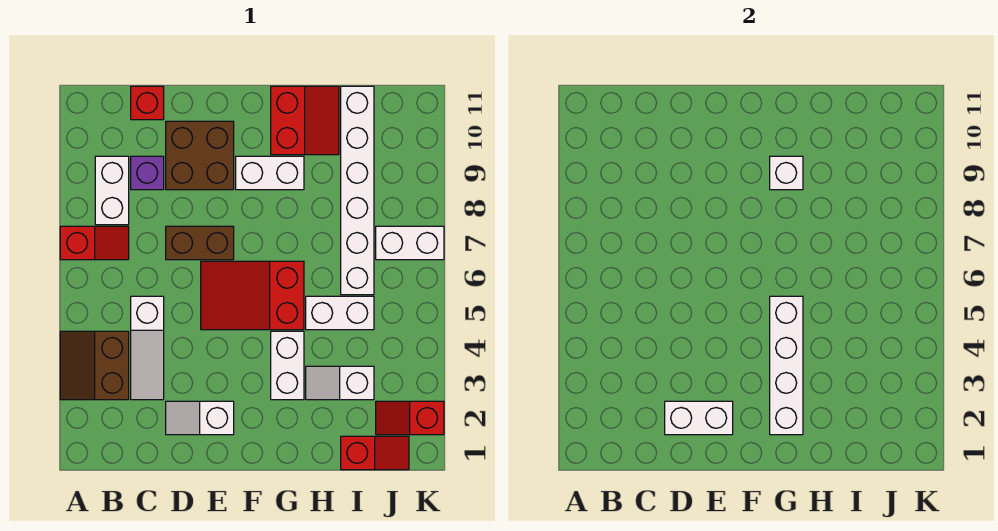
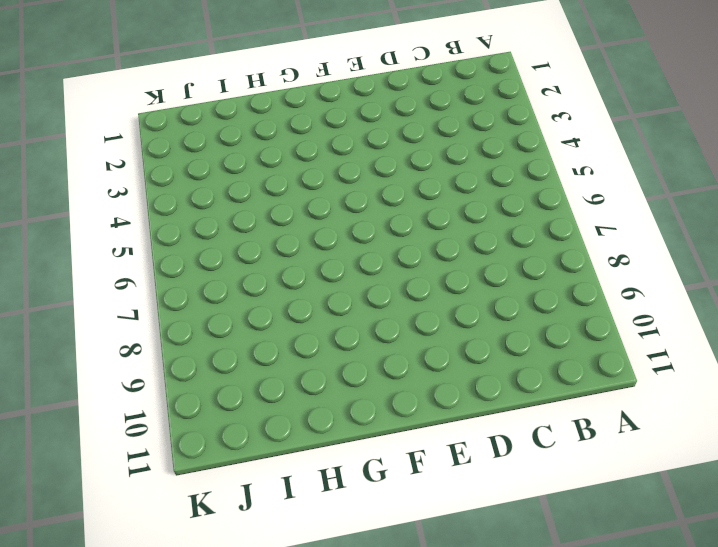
none -> brown slope A3:B4 level 1 top B
none -> red slope A7:B7 level 1 top A
none -> white brick B8:B9 level 1

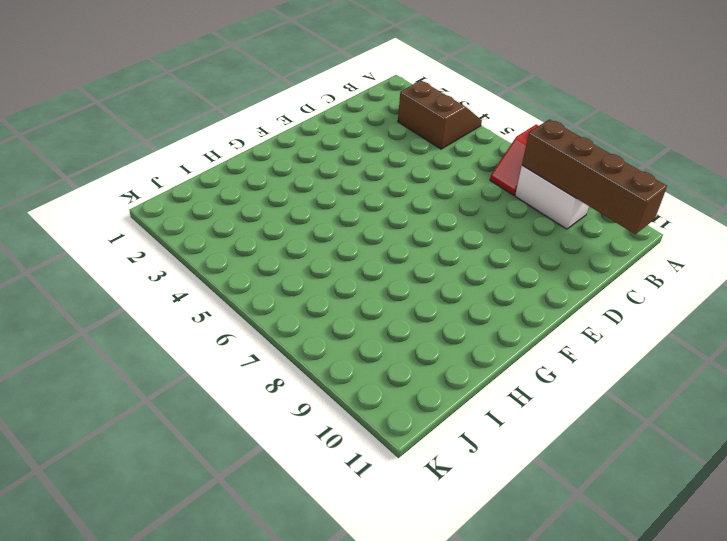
brown brick B8:B11 level 2 -> none
none -> white slope C3:C5 level 1 top 5
none -> purple brick C9 level 1
none -> red brick C11 level 1

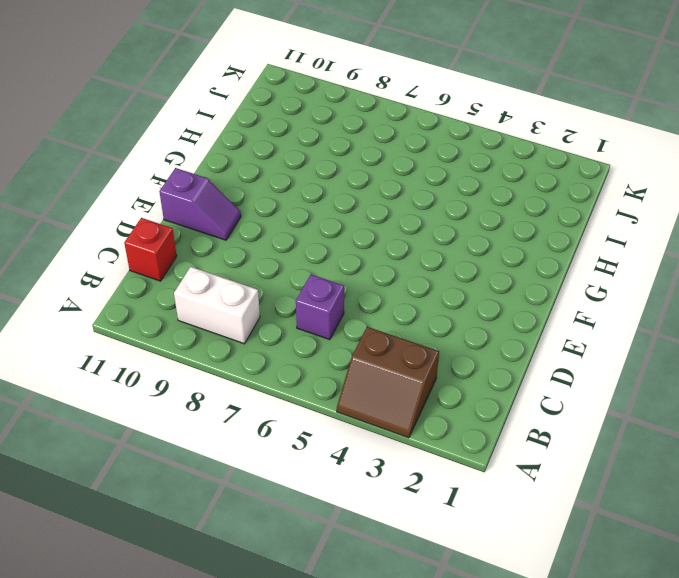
purple brick C6 level 1 -> purple brick C9 level 1
purple slope E10:E11 level 1 top 11 -> brown brick D9:E10 level 1
none -> red slope A7:B7 level 1 top A
none -> white slope C3:C5 level 1 top 5
none -> white slope D2:E2 level 1 top E

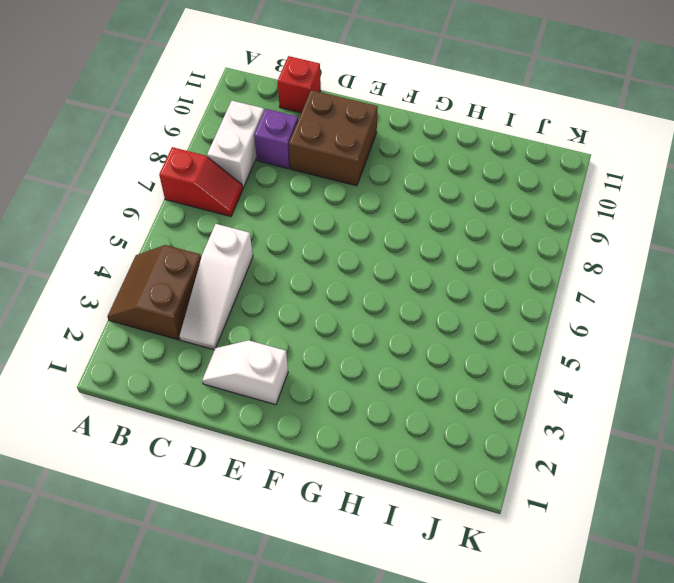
none -> brown brick D7:E7 level 1
none -> red slope E5:G6 level 1 top G
none -> white brick F9:G9 level 1

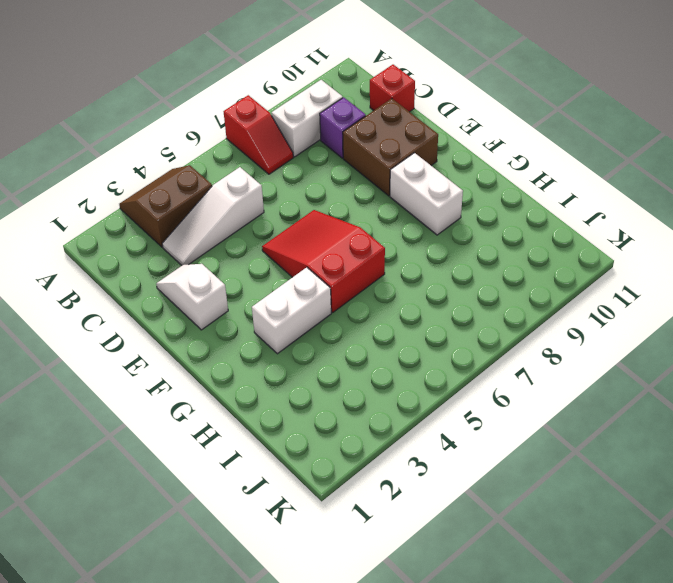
none -> brown brick D7:E7 level 1
none -> red slope G10:H11 level 1 top G
none -> white slope H3:I3 level 1 top I

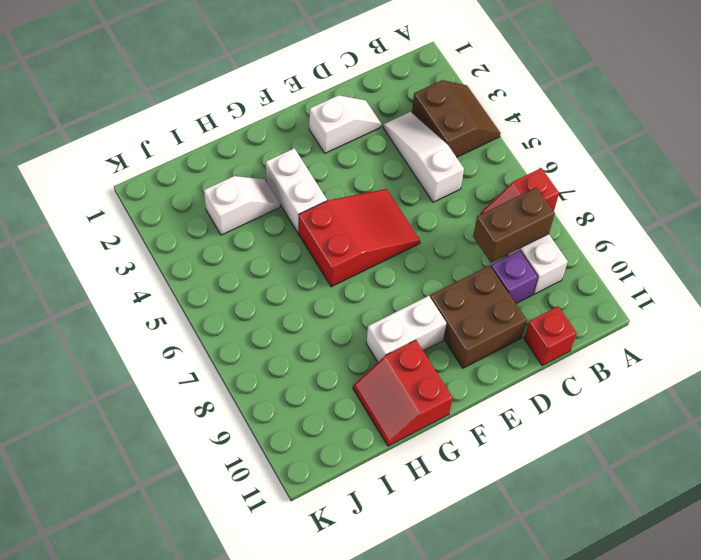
brown brick B8:C8 level 2 -> brown brick D7:E7 level 1
none -> white brick H5:I5 level 1
none -> red slope I1:J1 level 1 top I
none -> white brick I6:I11 level 1

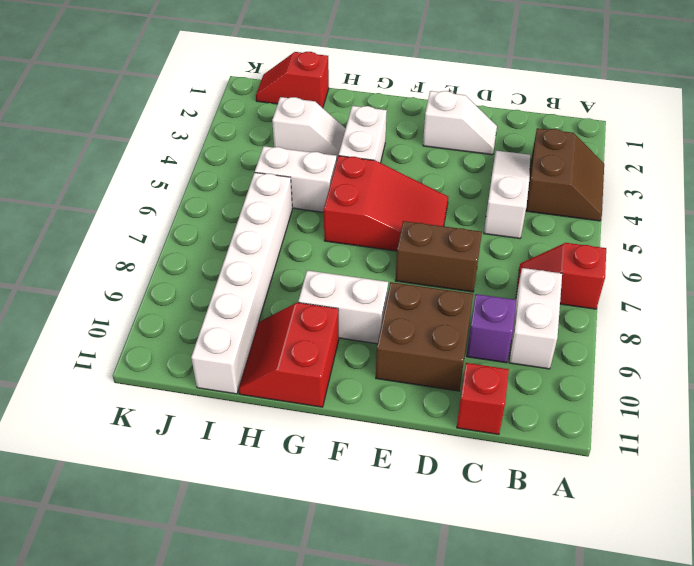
none -> red slope J2:K2 level 1 top K
none -> white brick J7:K7 level 1
none -> white brick D2:E2 level 2

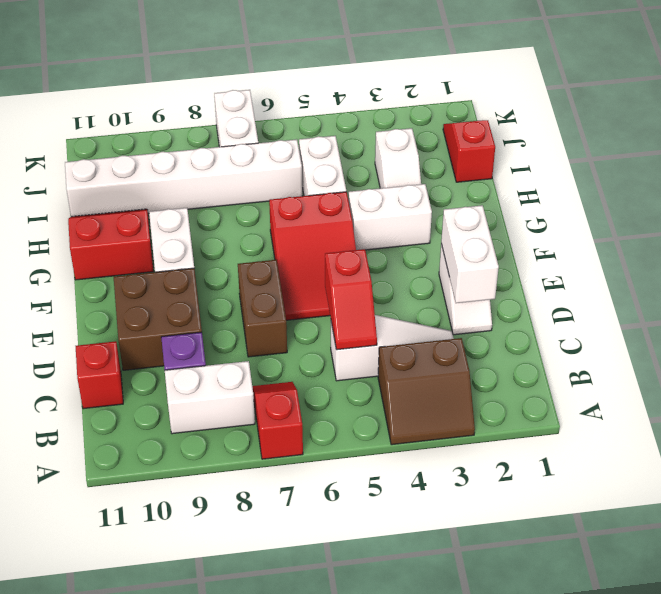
red slope C5:D5 level 2 top D -> red slope J2:K2 level 1 top K
none -> white brick G2:G5 level 2
none -> white brick G9 level 2

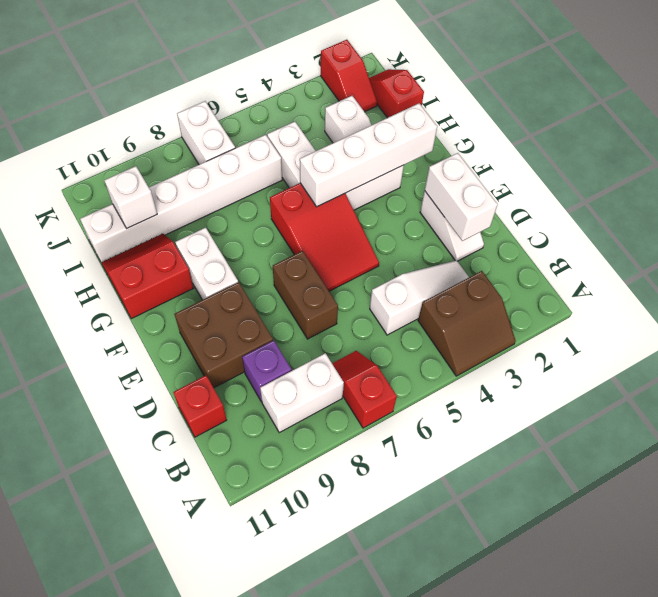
white brick I10 level 2 -> white brick G9 level 2

